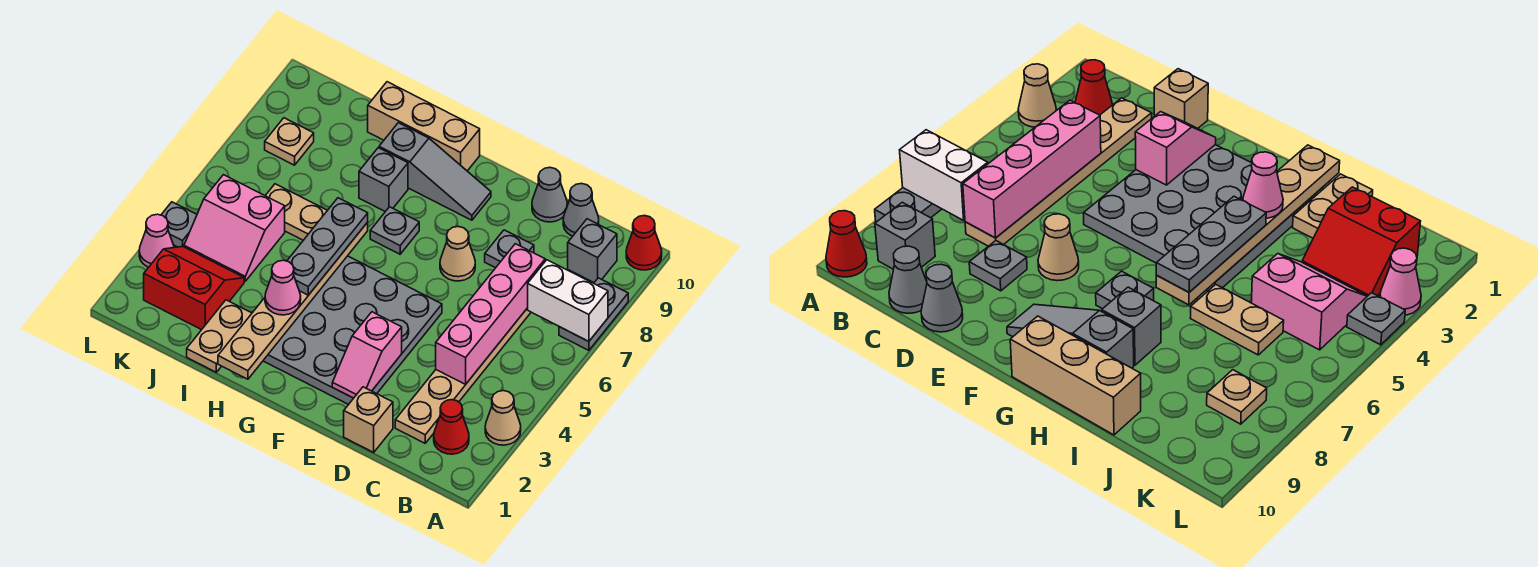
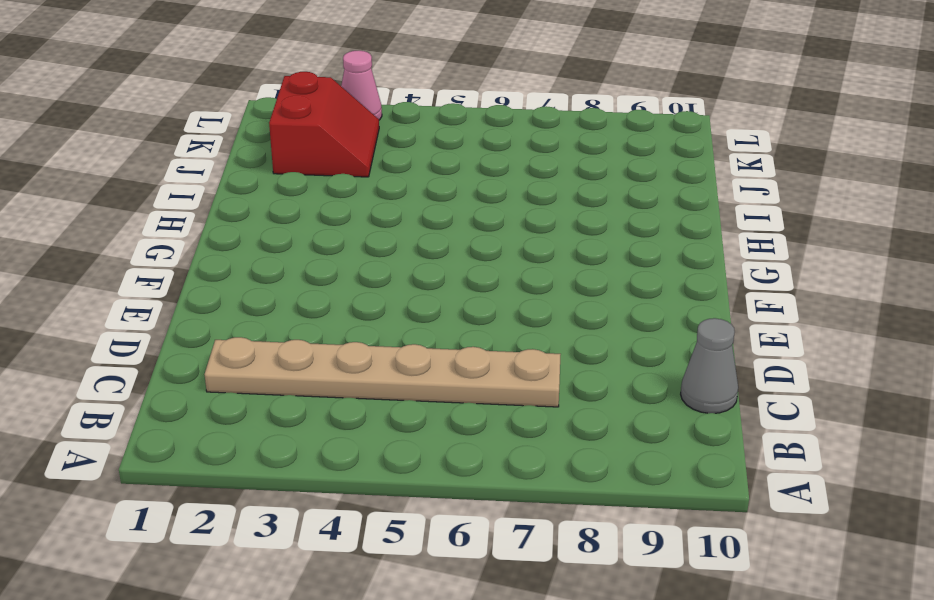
none -> tan cone A3 level 1
none -> grey plate A7:A8 level 1
none -> red cone A10 level 1

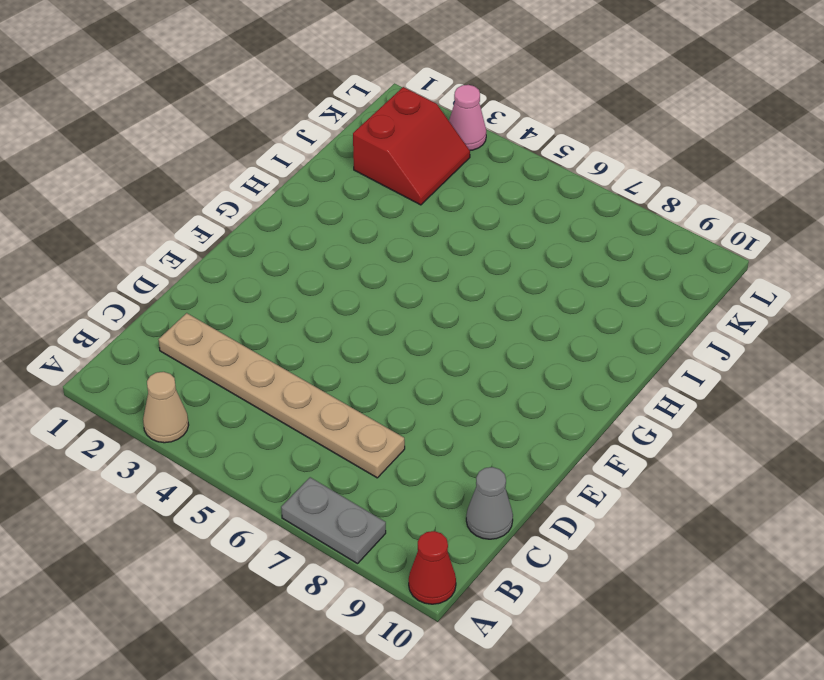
none -> red cone B2 level 1
none -> grey brick B9 level 1
none -> tan brick D1 level 1

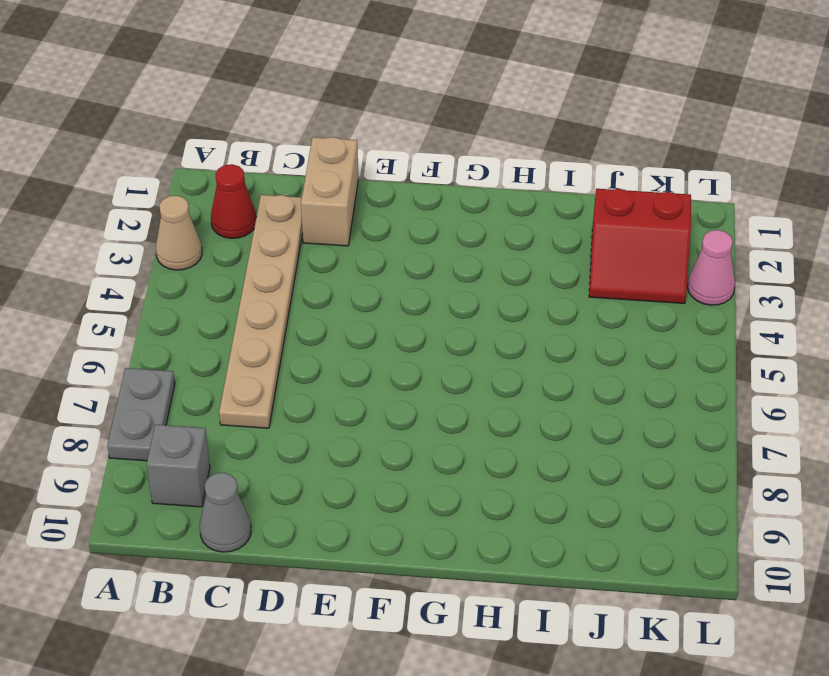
tan brick D1:D2 level 1 -> tan brick D1 level 1
none -> red cone A10 level 1
none -> grey plate D8 level 1
none -> grey cone D10 level 1

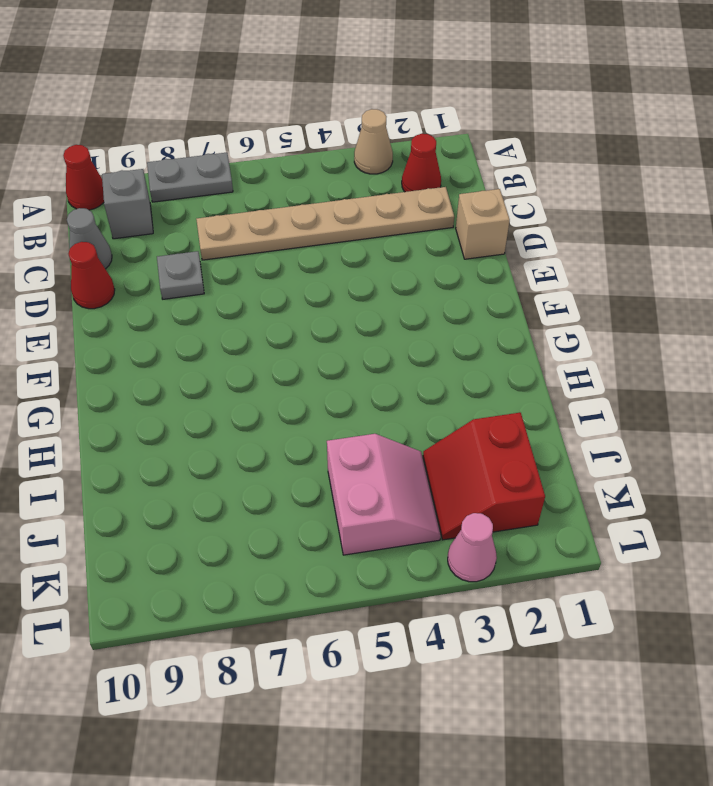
red cone D10 level 1 -> grey cone D10 level 1
none -> grey plate E2:H5 level 1
none -> tan cone E7 level 1
none -> grey slope F9:H9 level 1 top H

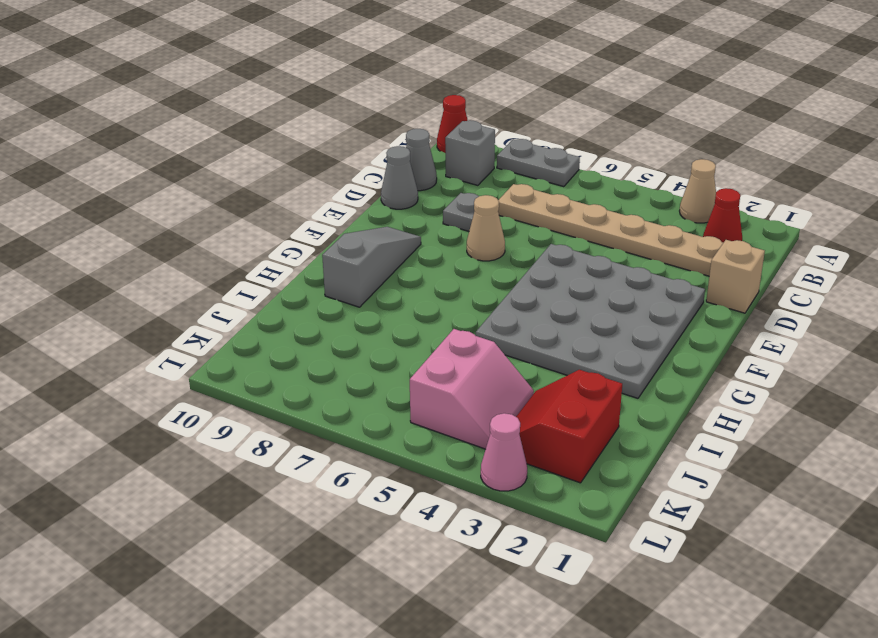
none -> grey plate G7 level 1
none -> tan brick G10:I10 level 1
none -> grey brick H8 level 1

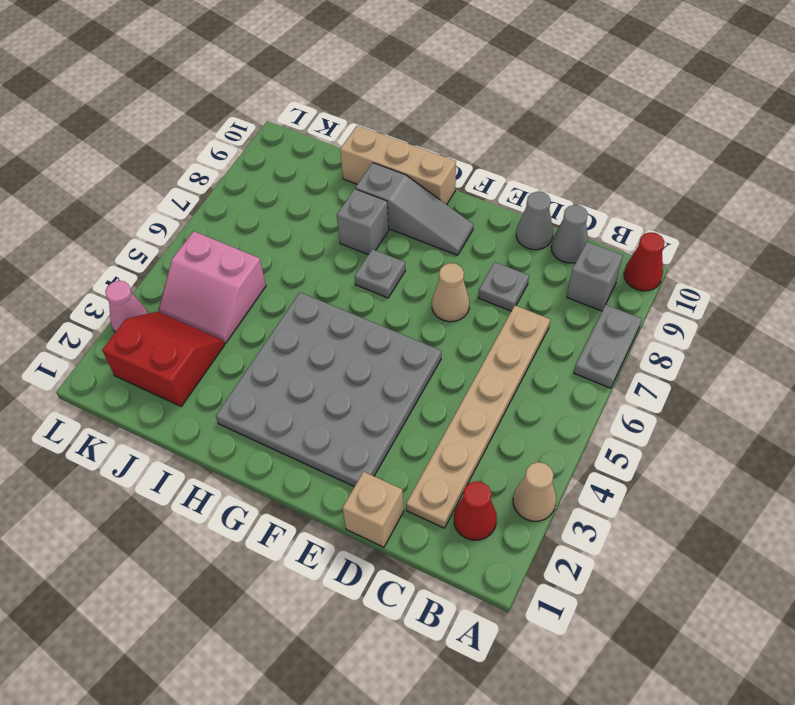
none -> tan plate I1:I2 level 1
none -> tan plate I6:J6 level 1
none -> tan plate K8 level 1

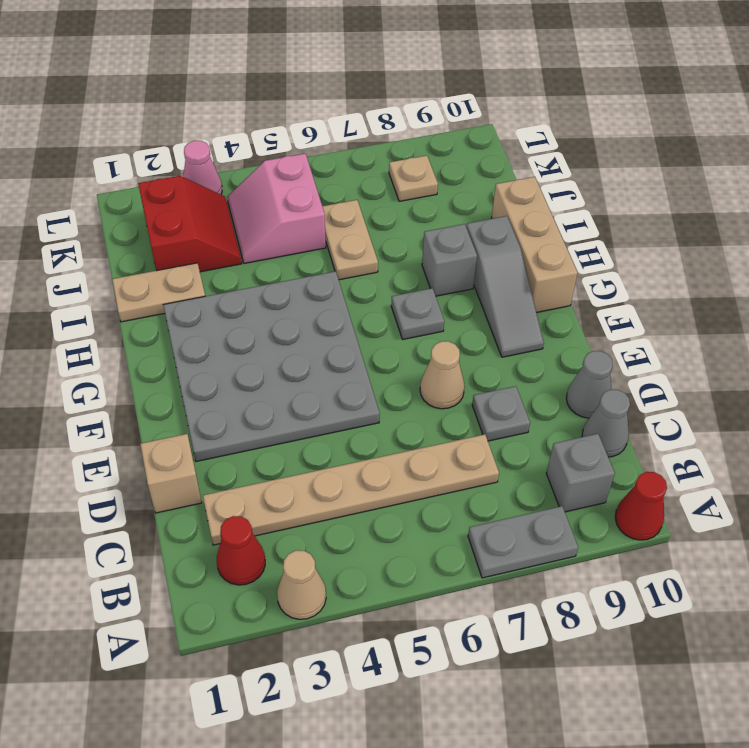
none -> grey plate L4 level 1
none -> white brick A7:B7 level 2
none -> pink brick C4:C7 level 2

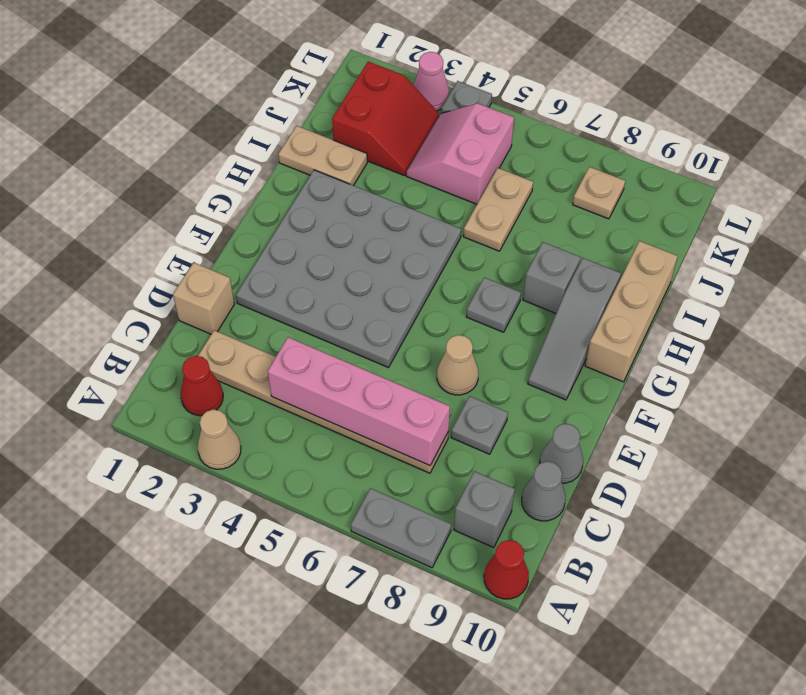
none -> white brick A7:B7 level 2
none -> pink slope E2:E3 level 2 top 3
none -> tan plate H1:H6 level 2

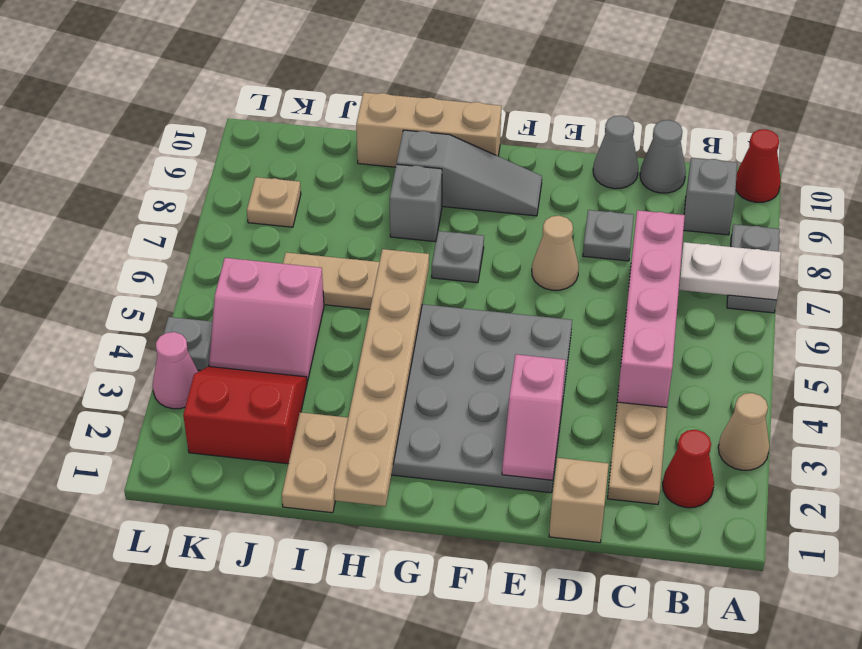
white plate A7:B7 level 2 -> white brick A7:B7 level 2
none -> pink cone H3 level 3
none -> grey plate H4:H6 level 3

